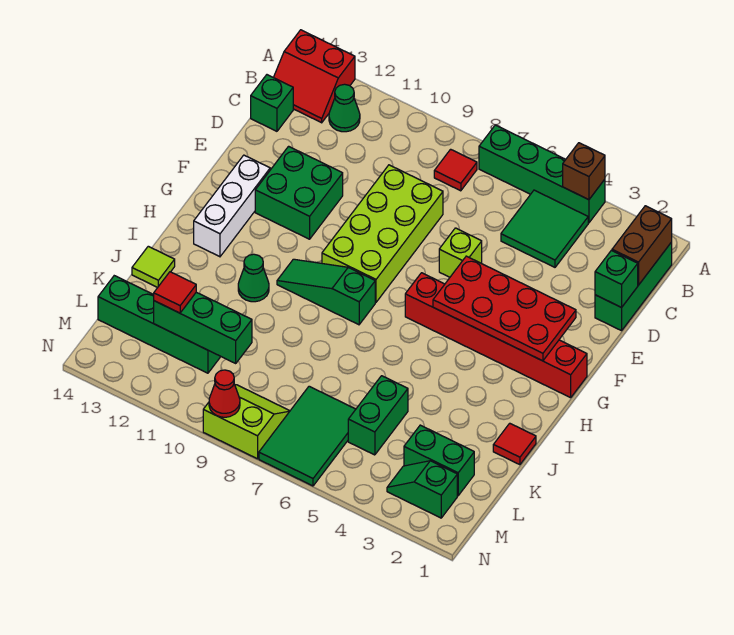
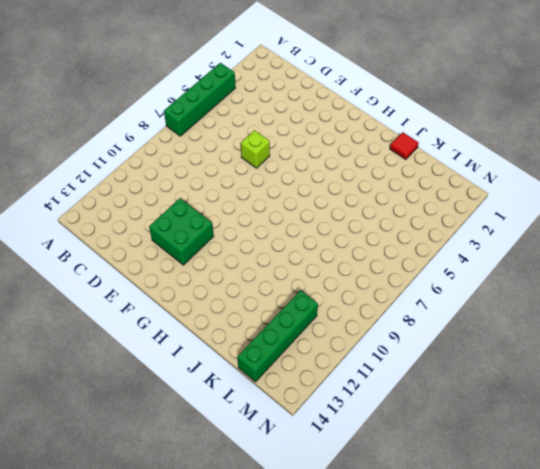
none -> red slope A13:B14 level 1 top A
none -> green brick B1:D1 level 1
none -> green tile B4:C5 level 1

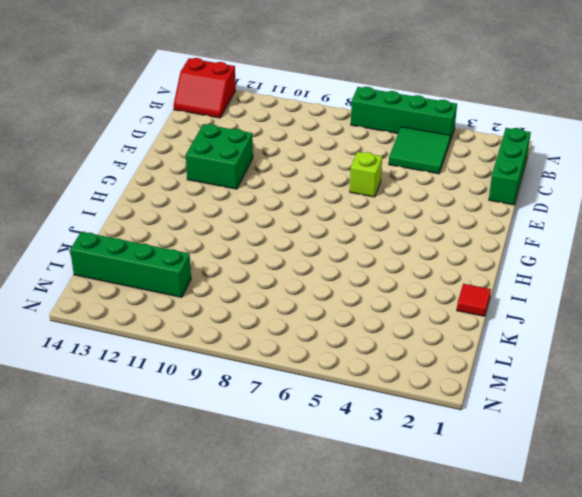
none -> red tile B8 level 1
none -> green cone B12 level 1
none -> green brick C14 level 1

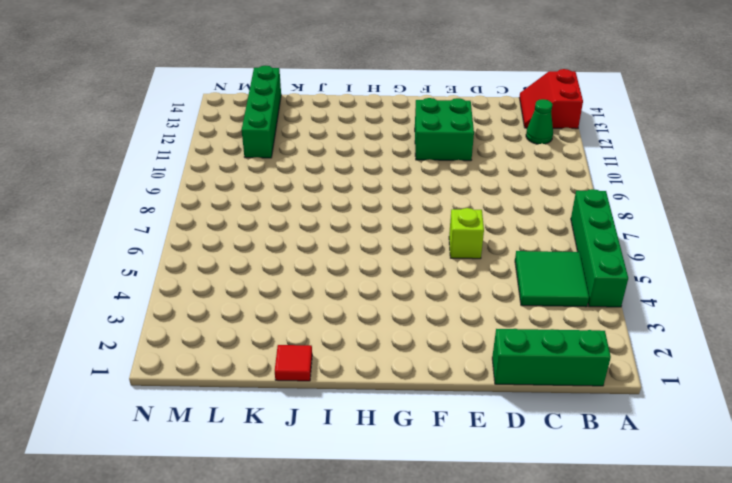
none -> red tile B8 level 1
none -> green brick C14 level 1
none -> lime brick D8:G9 level 1

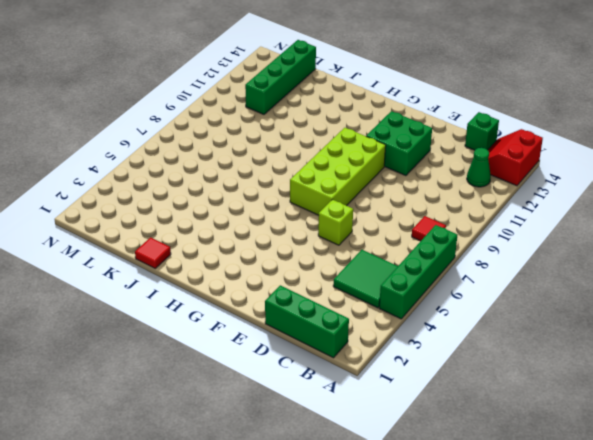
lime brick F7:G10 level 1 -> lime brick D8:G9 level 1
none -> white brick F13:H13 level 1
none -> red brick G1:G6 level 1
none -> green slope H8:H10 level 1 top 8

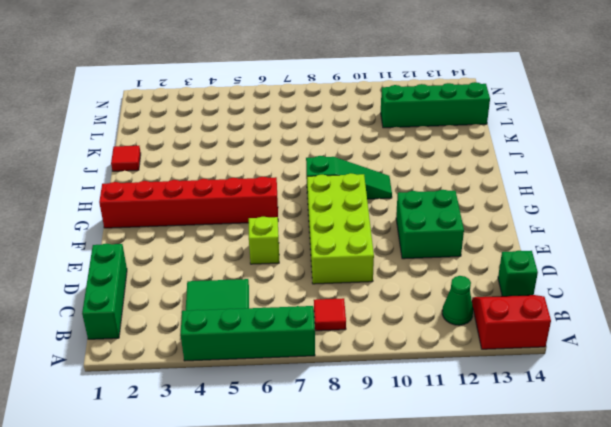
none -> white brick F13:H13 level 1
none -> green cone I11 level 1
none -> lime tile J14 level 1

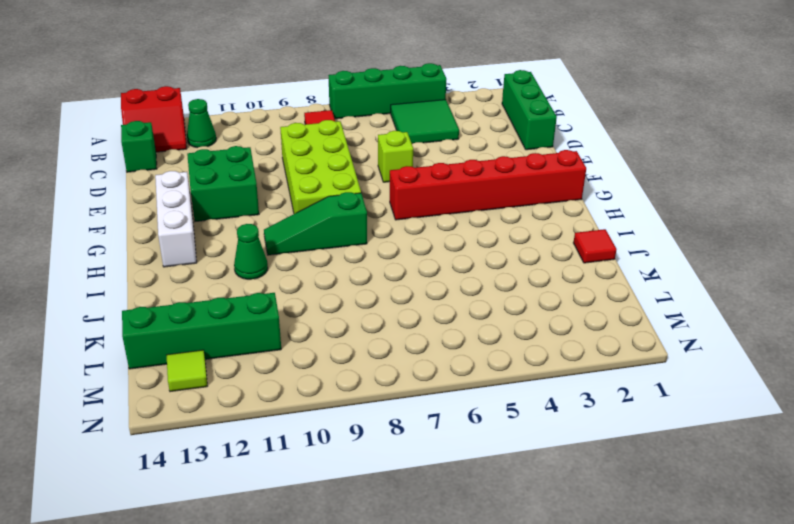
lime tile M13 level 1 -> lime tile J14 level 1
none -> green brick K5:L5 level 1
none -> green brick L2:L3 level 1
none -> green tile L6:N7 level 1

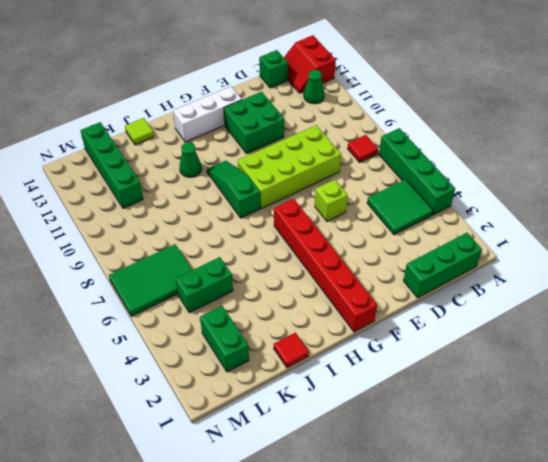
none -> green slope M2:M3 level 1 top 2
none -> lime slope M8:N9 level 1 top N
none -> brown brick A4 level 2

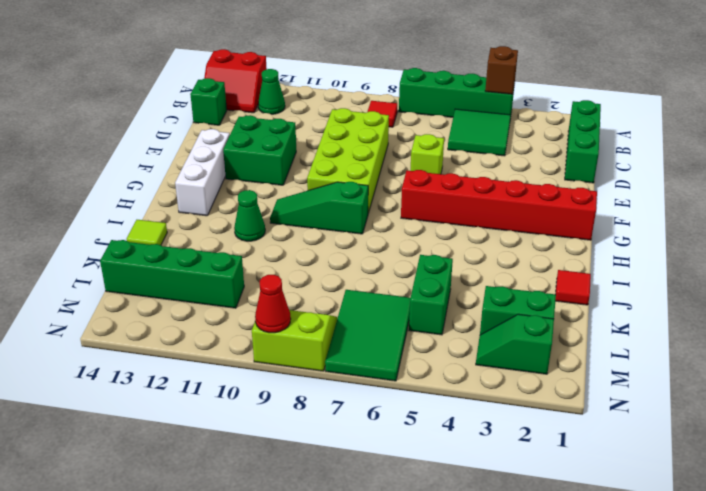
none -> brown brick B1:C1 level 2
none -> green brick D1 level 2
none -> red plate F2:G5 level 2

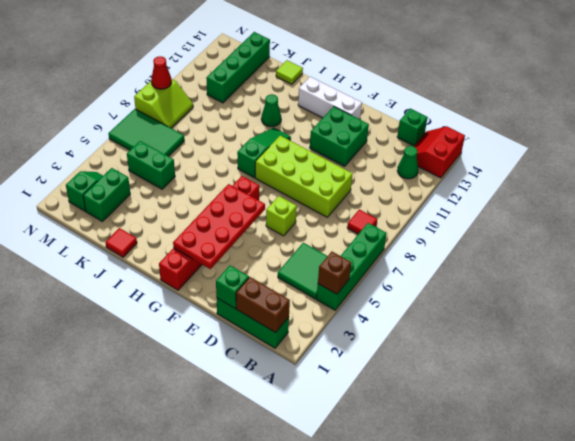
none -> green brick L10:L12 level 2
none -> red tile L12 level 3

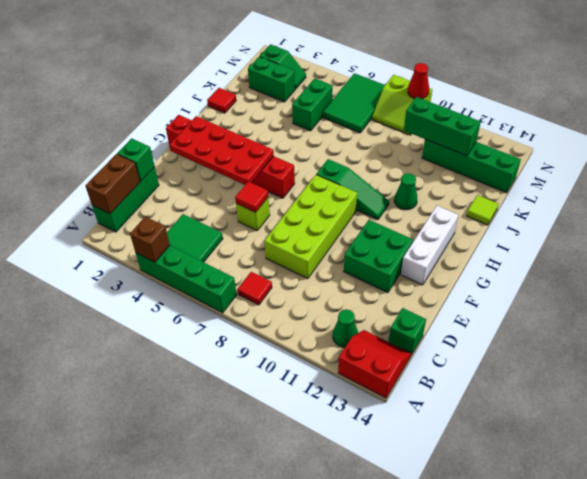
red tile E6 level 2 -> red tile L12 level 3

